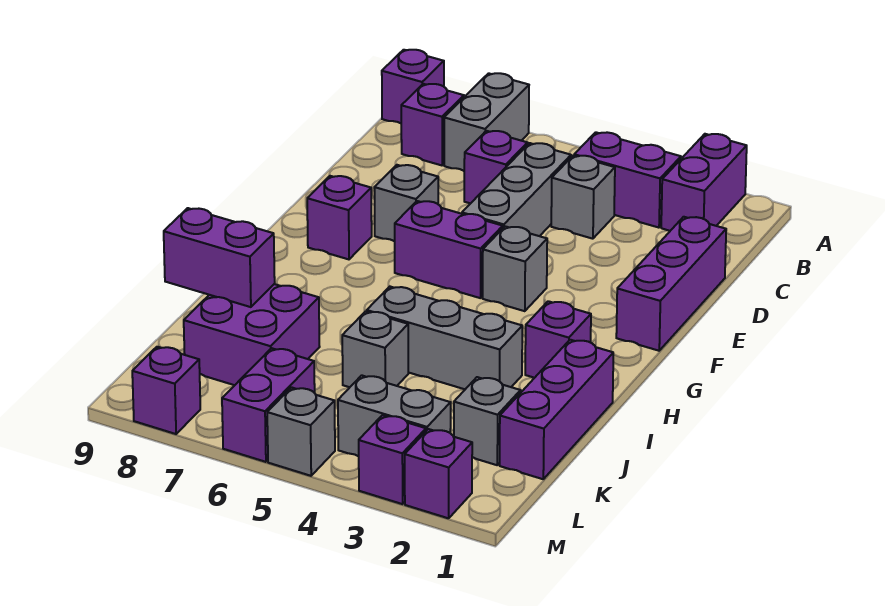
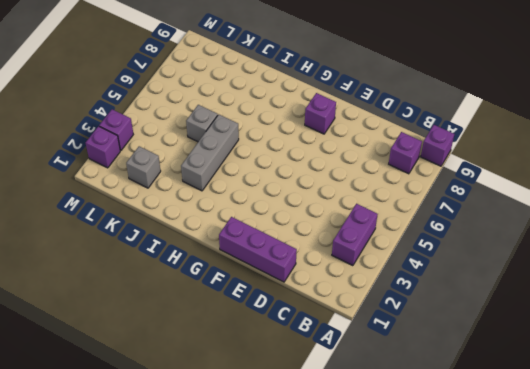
none -> purple brick A2:B2 level 1
none -> grey brick A7:B7 level 1
none -> grey brick C4 level 1

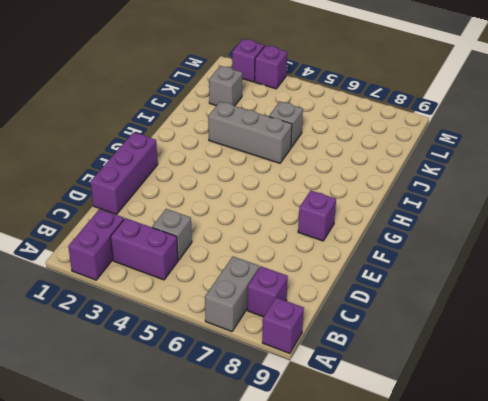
none -> grey brick C5:E5 level 1
none -> purple brick C6 level 1
none -> grey brick E7 level 1

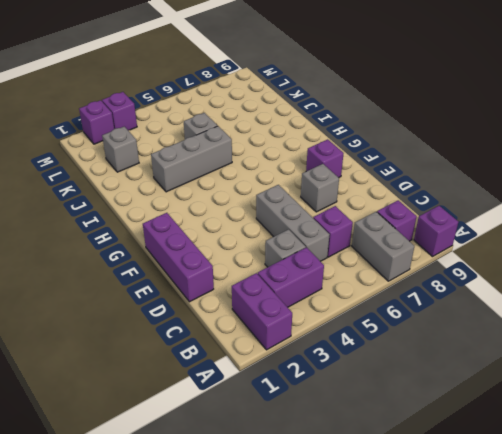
none -> grey brick F4 level 1
none -> purple brick F5:F6 level 1
none -> purple brick H2 level 1

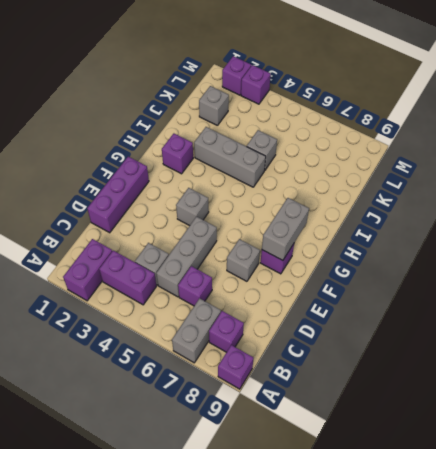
grey brick F8:G8 level 2 -> grey brick L3:L4 level 1
none -> purple brick F5:F6 level 1
none -> purple brick I1:K1 level 1
none -> purple brick J7:K8 level 1

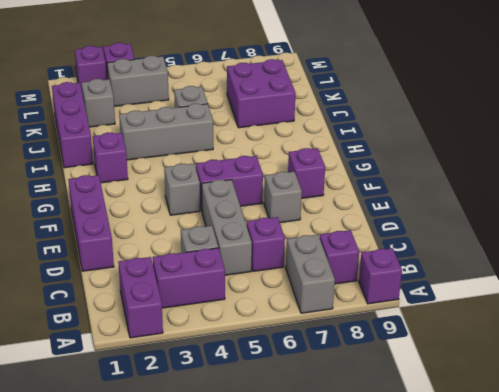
none -> purple brick L6:M6 level 1
none -> grey brick M5 level 1
none -> purple brick M8 level 1

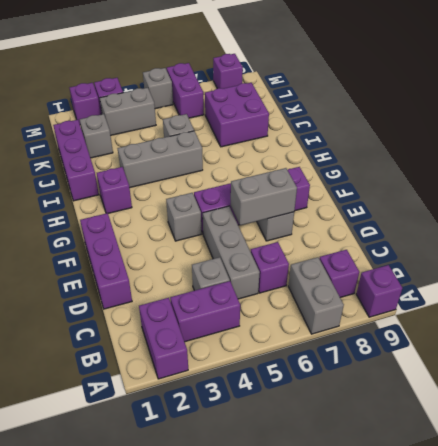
grey brick E6:E7 level 2 -> none
none -> purple brick J8:J9 level 2

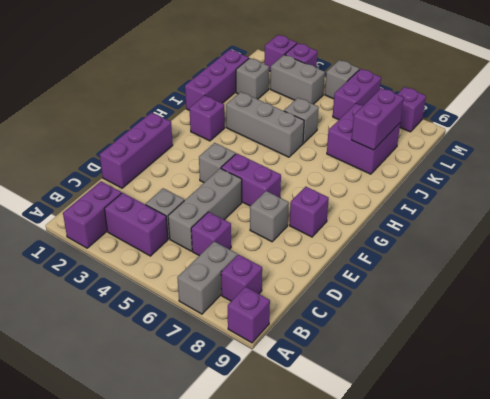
purple brick J8:K8 level 2 -> purple brick J8:J9 level 2

